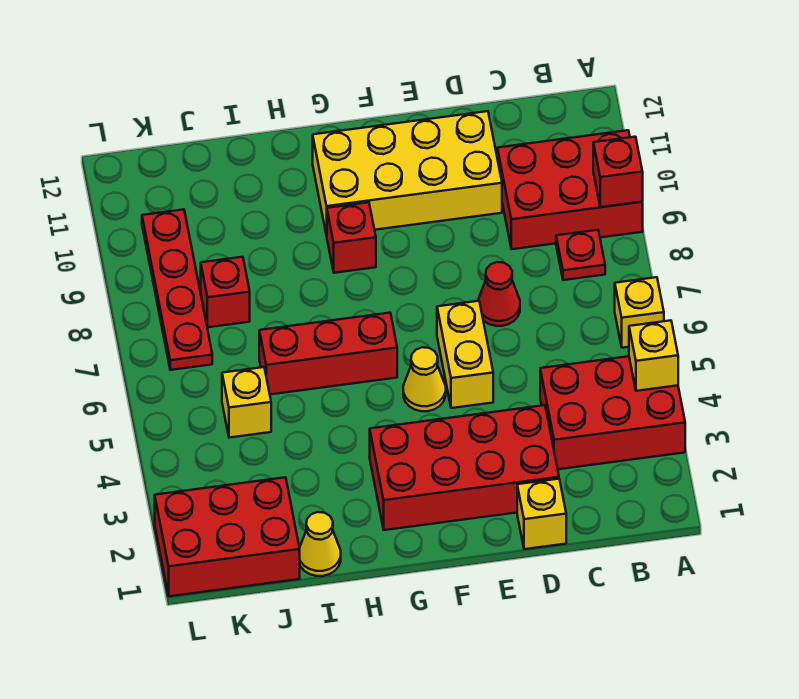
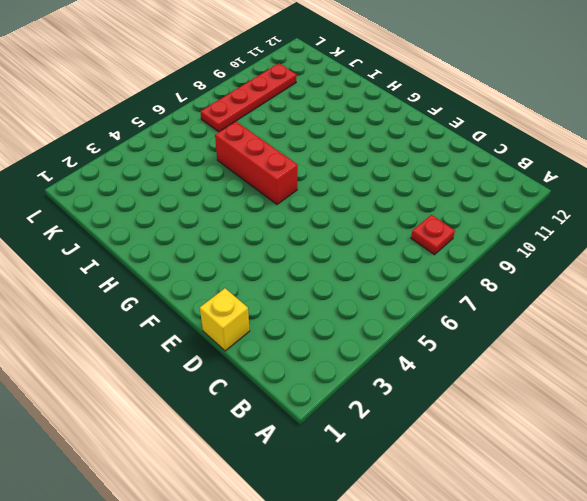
none -> red brick A3:C4 level 1
none -> yellow brick A6 level 1
none -> red brick A9:C10 level 1

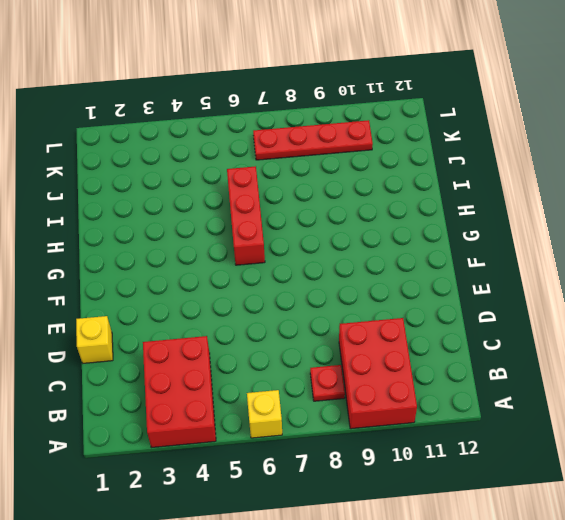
none -> red brick D2:G3 level 1
none -> red cone D7 level 1
none -> yellow brick D10:G11 level 1

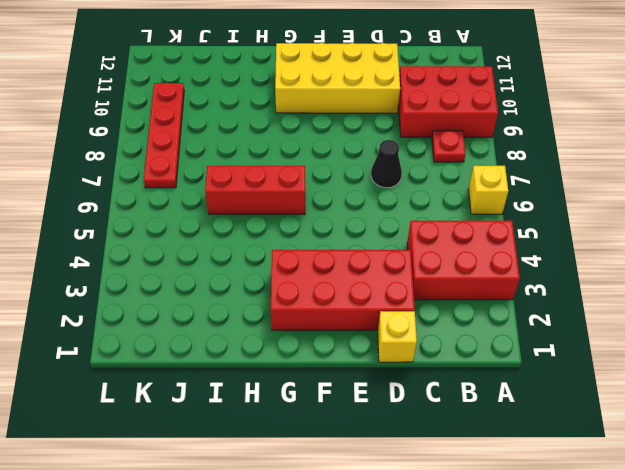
black cone D7 level 1 -> red cone D7 level 1
none -> yellow brick E5:E6 level 1
none -> yellow cone F5 level 1
none -> red brick G9 level 1

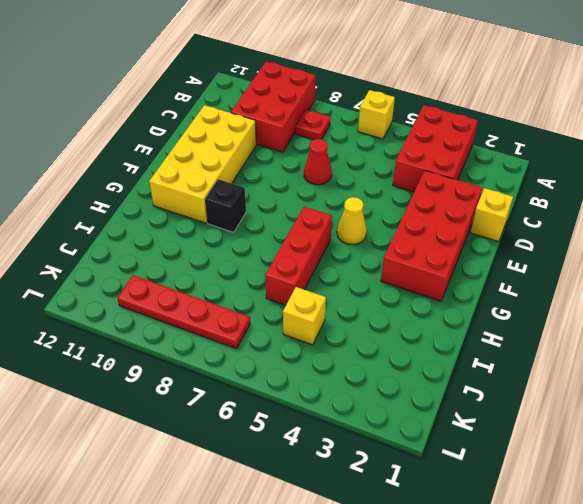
black brick G9 level 1 -> red brick G9 level 1
none -> yellow brick E5:E6 level 1
none -> yellow cone I1 level 1
none -> red brick J1:L2 level 1

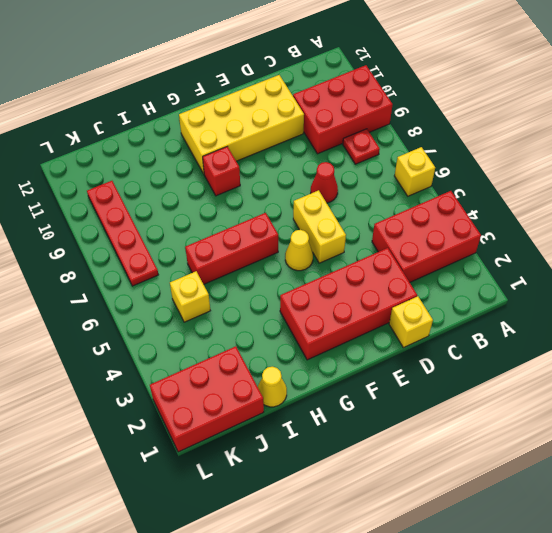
none -> red brick J8 level 1
none -> yellow brick A4 level 2
none -> red brick A9 level 2

